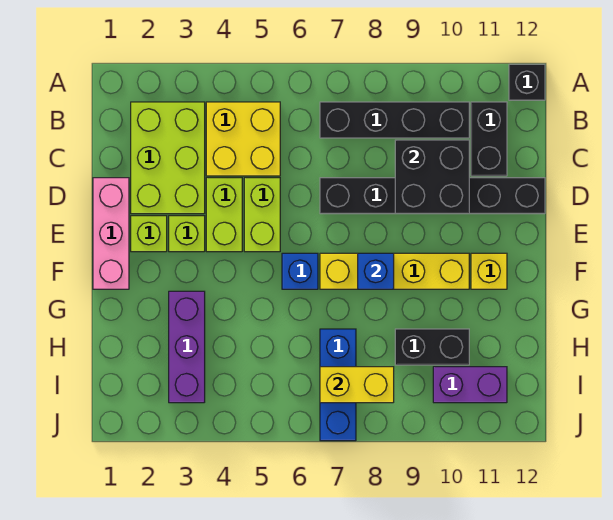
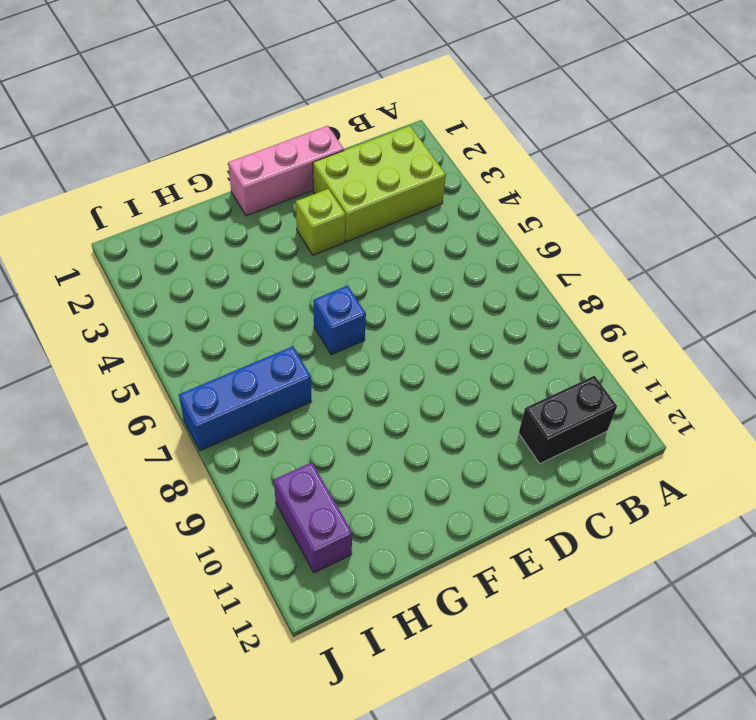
none -> black brick A12 level 1
none -> yellow brick B4:C5 level 1
none -> black brick B7:B10 level 1

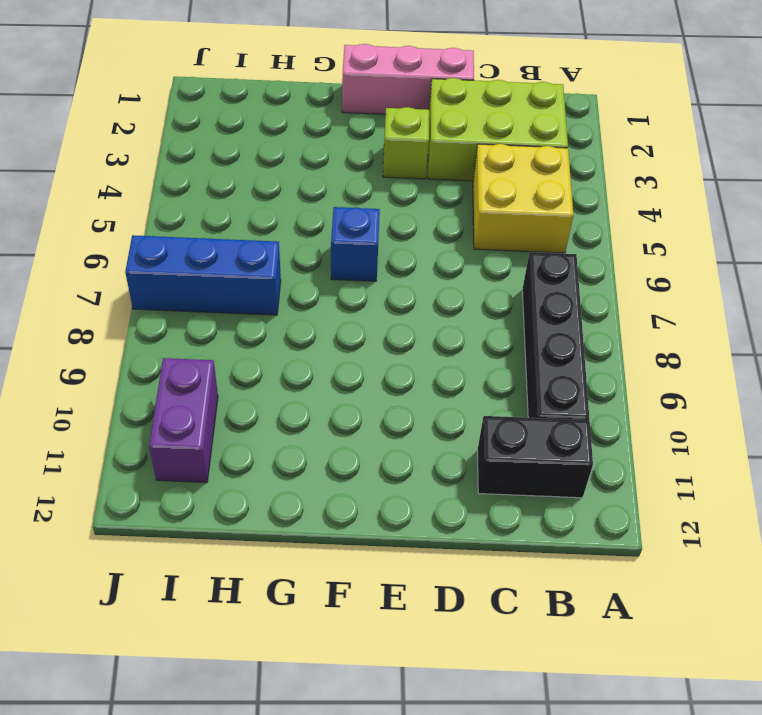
none -> black brick A12 level 1
none -> lime brick D4:E4 level 1
none -> lime brick D5:E5 level 1

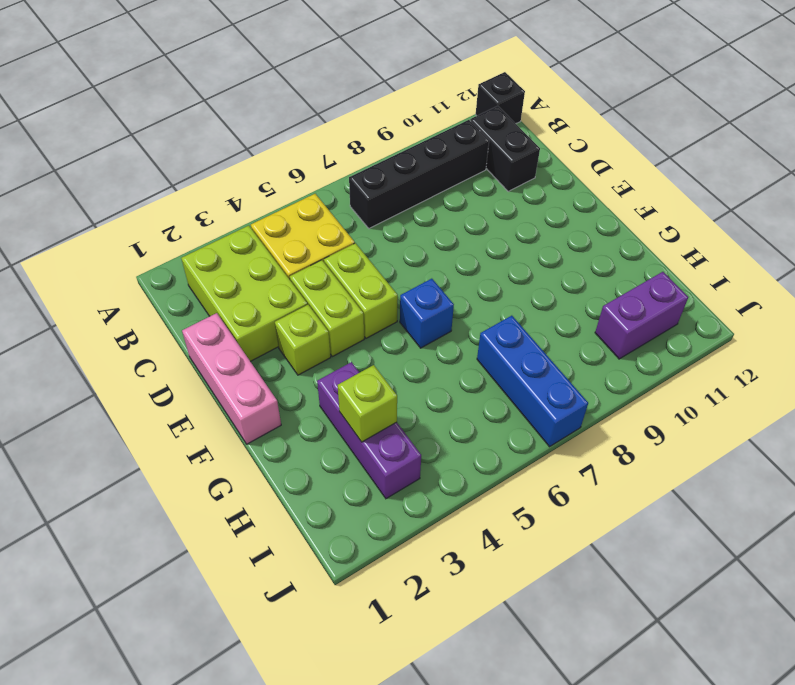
lime brick H3 level 2 -> lime brick E2 level 1
none -> black brick D7:D12 level 1
none -> yellow brick F7:F10 level 1
none -> yellow brick F11 level 1

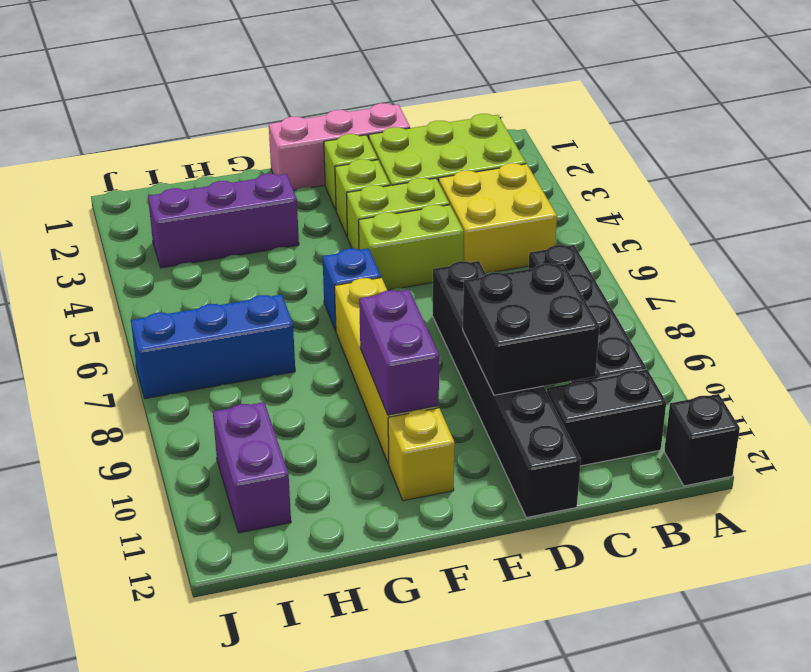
purple brick F9:F10 level 2 -> none
none -> black brick H9:H10 level 1
none -> blue brick F8 level 2
none -> yellow brick I7:I8 level 2

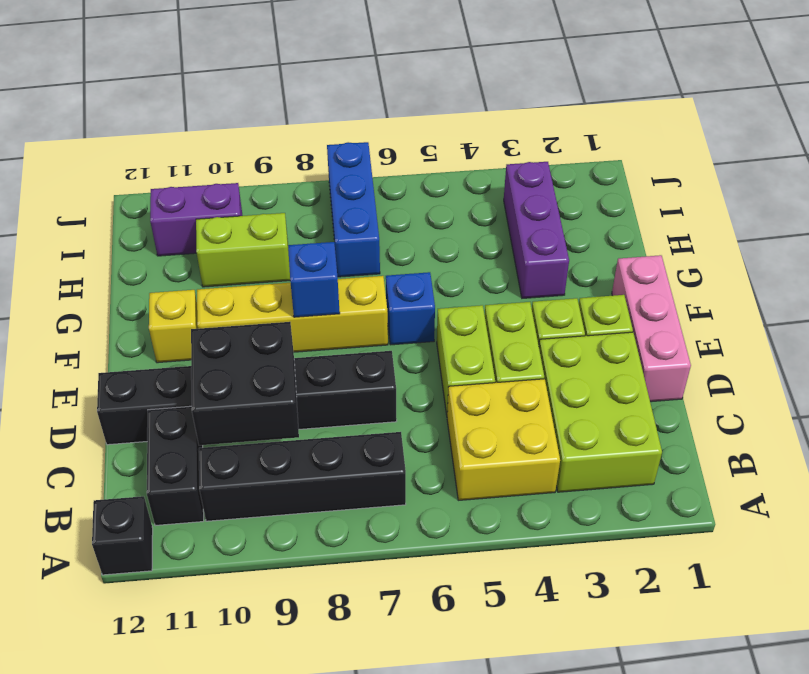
lime brick H9:H10 level 1 -> black brick H9:H10 level 1
none -> yellow brick I7:I8 level 2

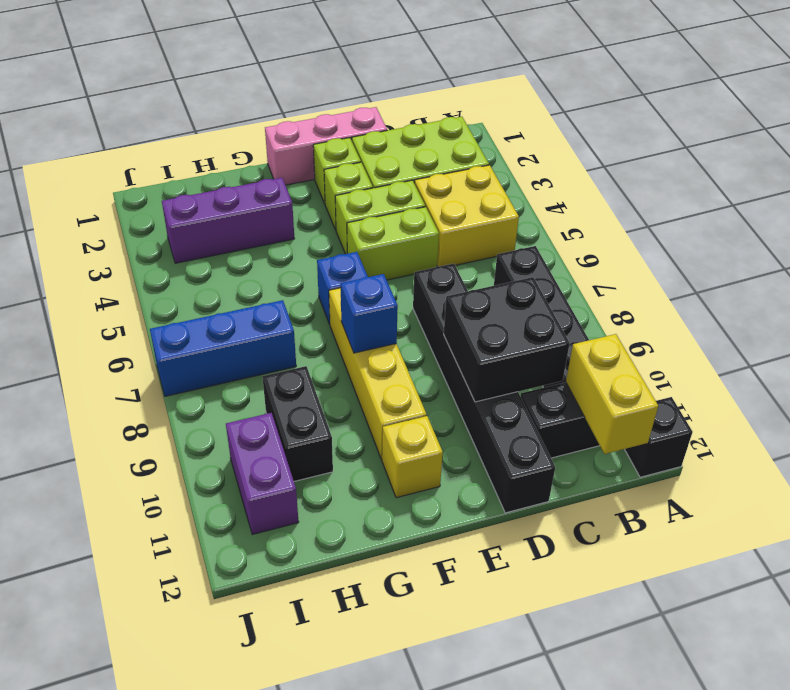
yellow brick B11:B12 level 2 -> yellow brick I7:I8 level 2

